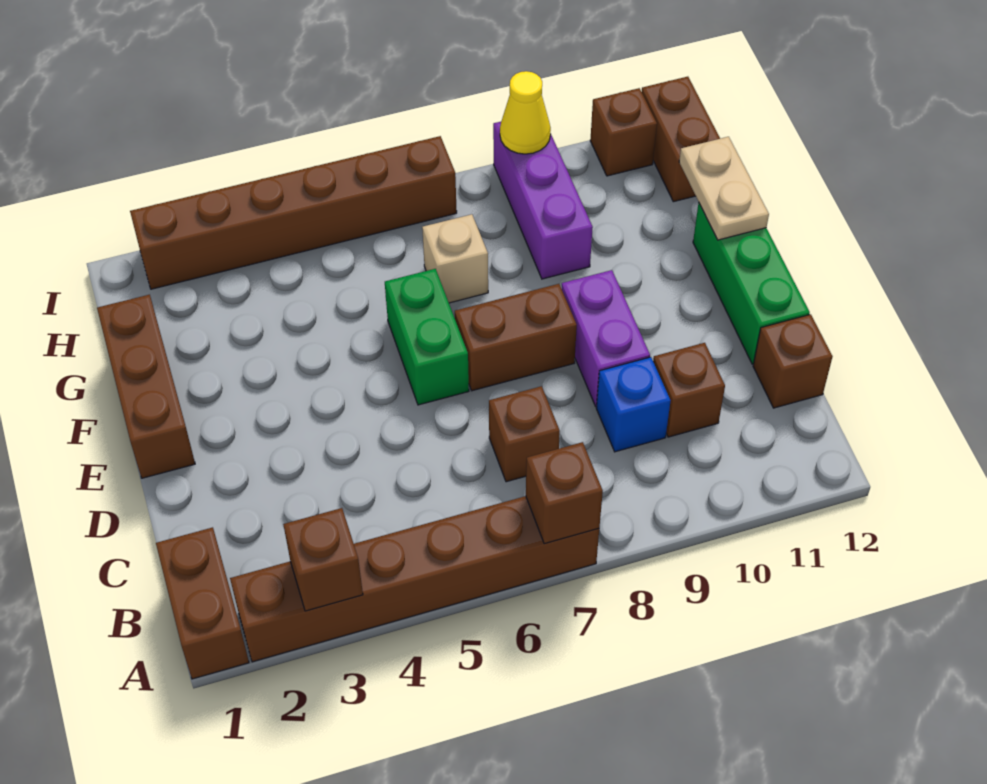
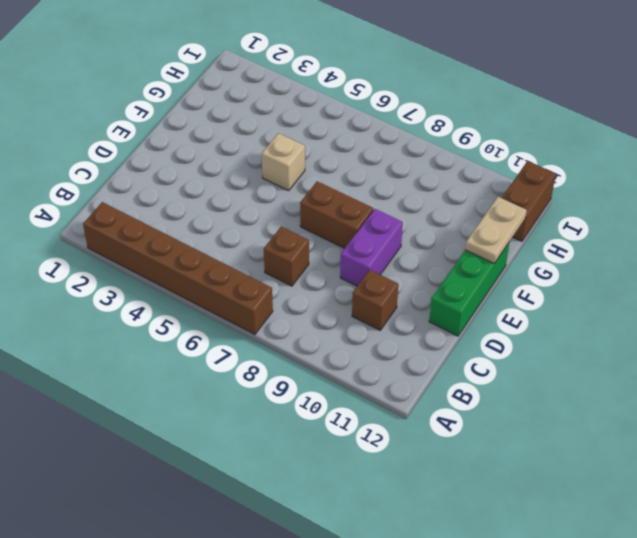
tan brick F5 level 1 -> tan brick G7 level 1
none -> brown brick A1:B1 level 1
none -> blue brick C9 level 1
none -> brown brick C12 level 1

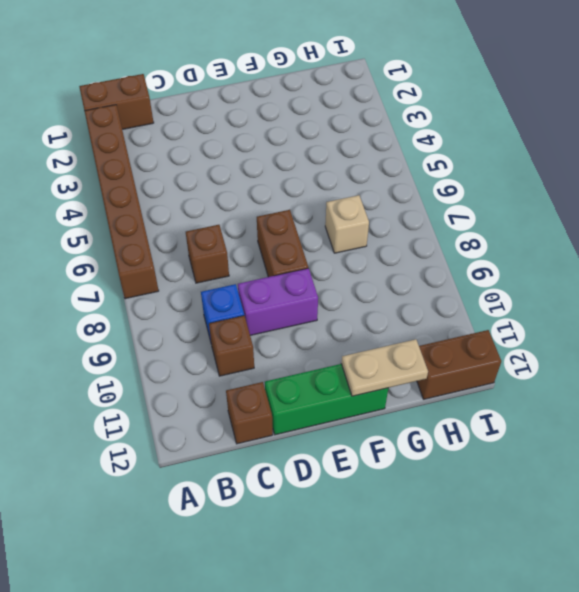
none -> brown brick E1:G1 level 1
none -> green brick E6:F6 level 1
none -> purple brick G9:I9 level 1

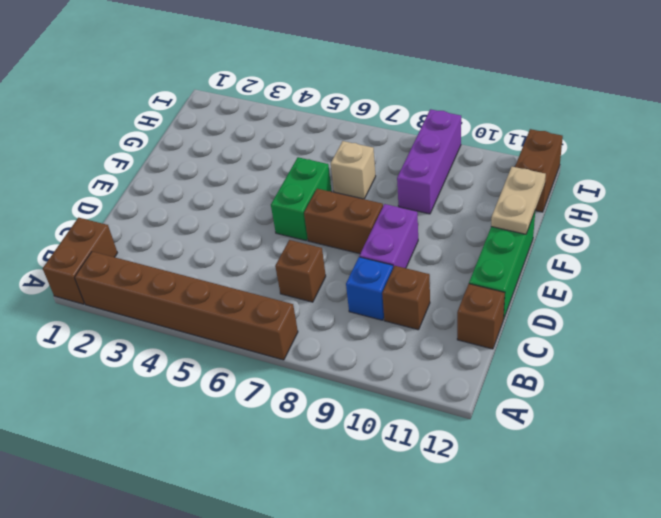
none -> brown brick E1:G1 level 1
none -> brown brick I2:I7 level 1
none -> brown brick I11 level 1

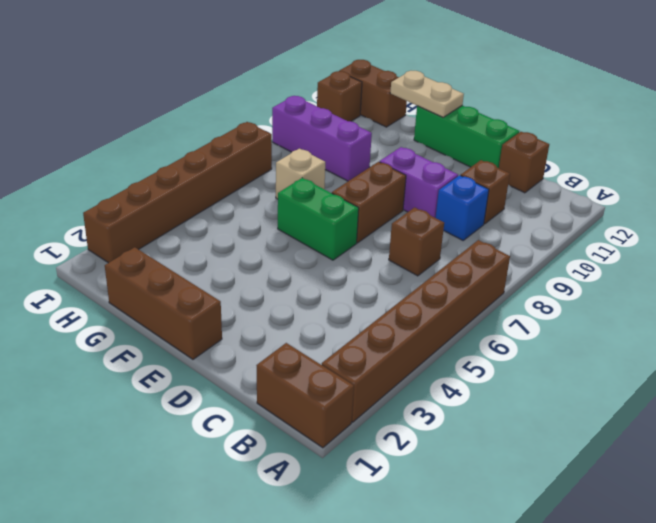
none -> brown brick A3 level 2
none -> brown brick A7 level 2
none -> yellow cone I9 level 2

